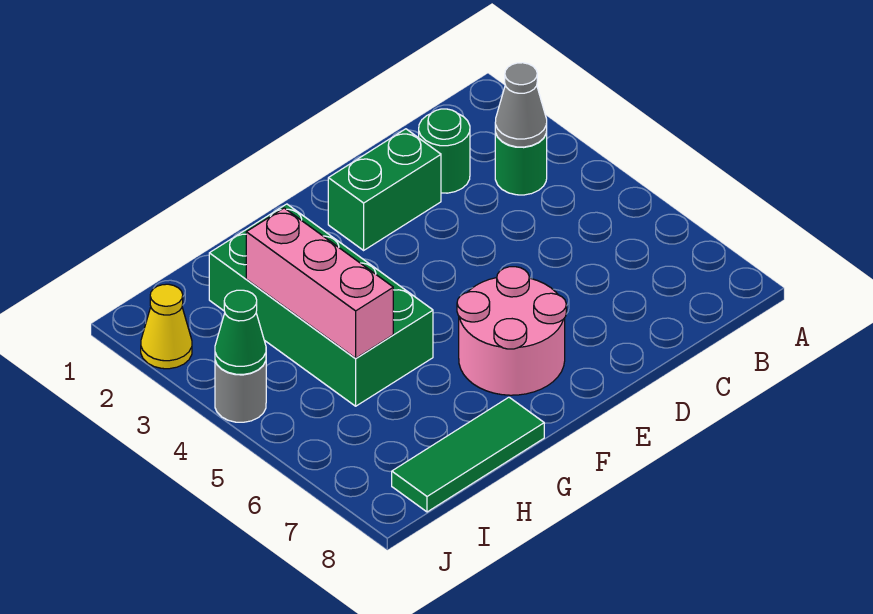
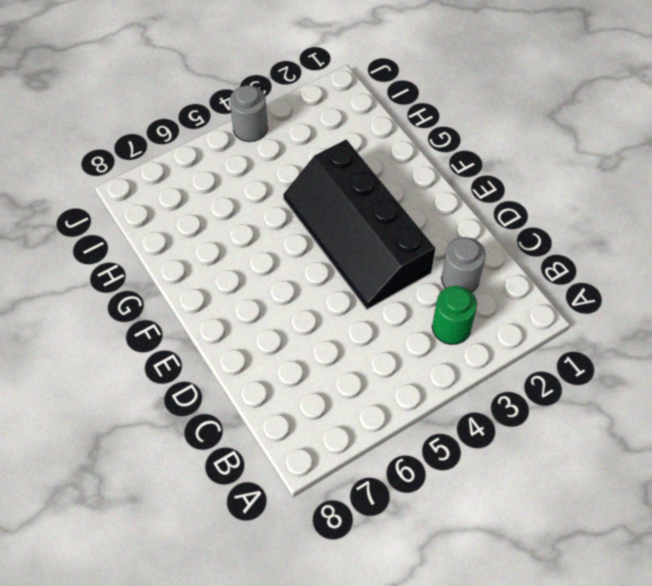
grey round brick C2 level 1 -> green round brick C2 level 1
black slope D3:G4 level 1 top 3 -> green brick G2:H5 level 1
none -> green brick D2:E2 level 1
none -> pink round brick E6:F7 level 1

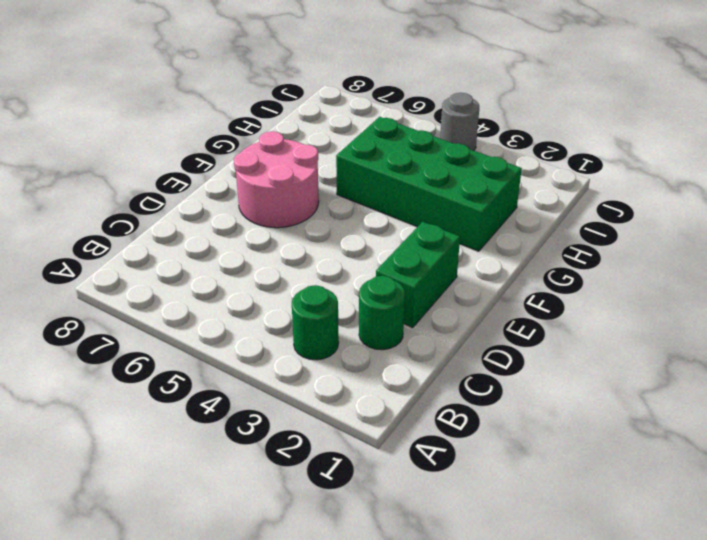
none -> green tile G8:I8 level 1
none -> yellow cone J2 level 1

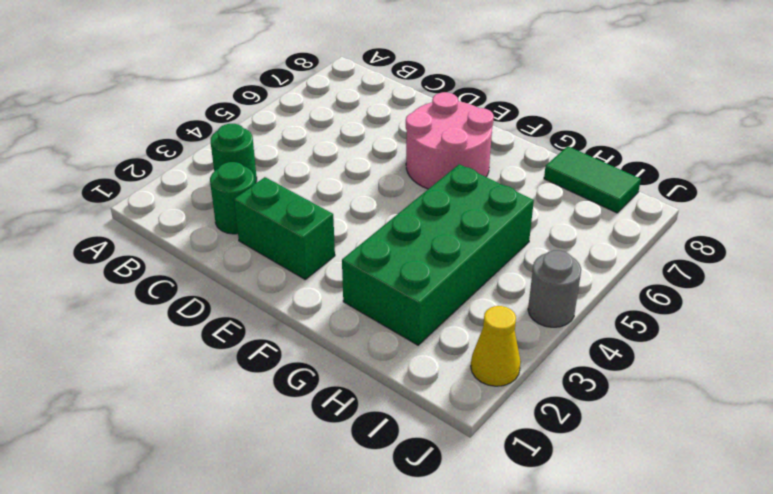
green tile H8:I8 level 1 -> green tile G8:I8 level 1
none -> grey cone B3 level 2
none -> pink brick H3:H5 level 2

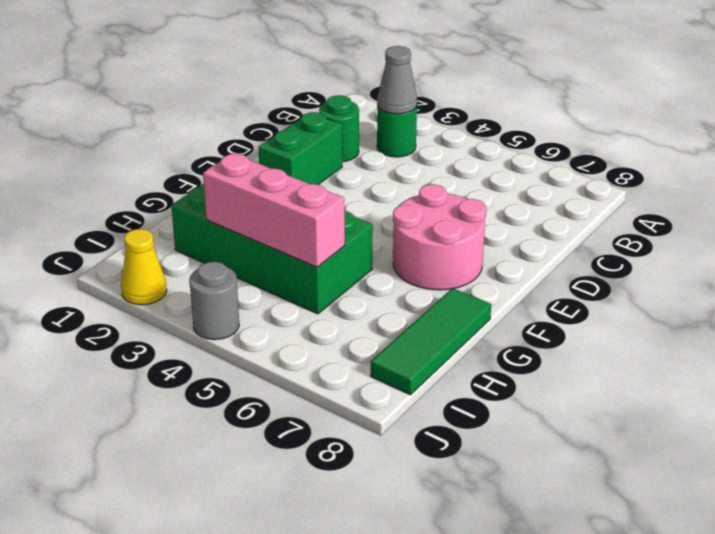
none -> green cone J4 level 2

